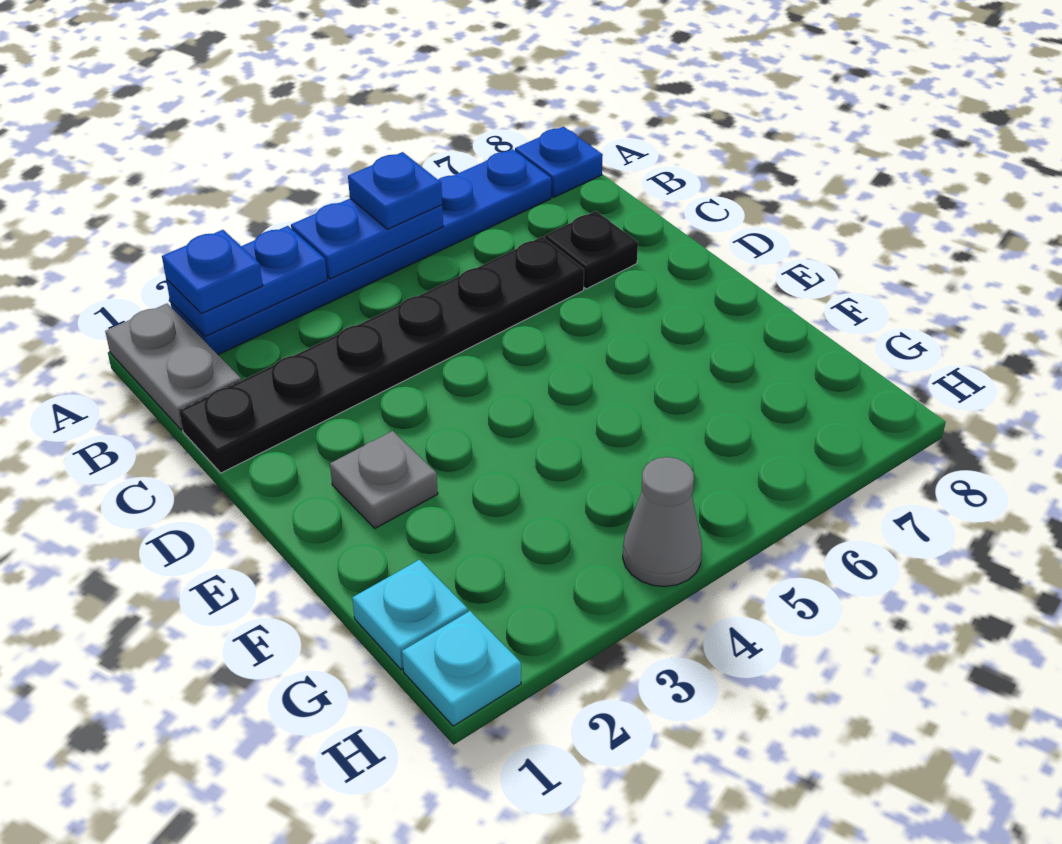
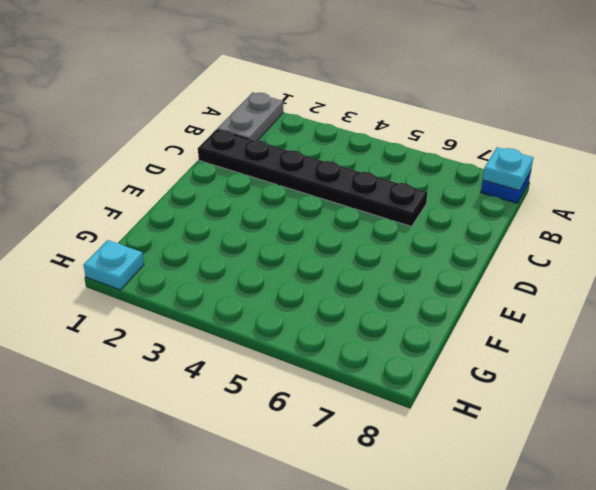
cyan plate A8 level 2 -> cyan plate G1 level 1
none -> blue plate A2:A7 level 1
none -> black plate C7 level 1
none -> grey plate E2 level 1

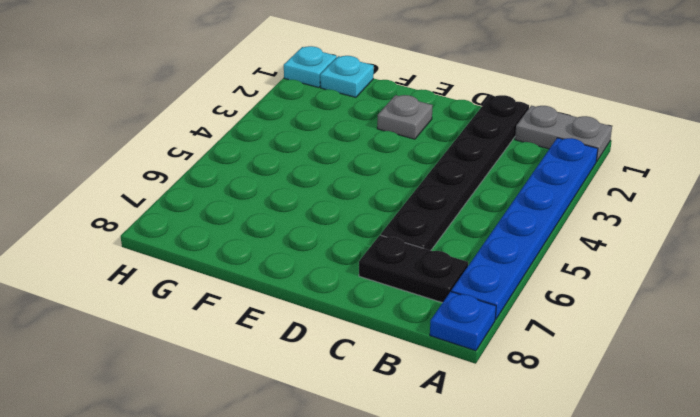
black plate B7:C7 level 1 -> black plate C7 level 1
none -> grey cone H4 level 1
none -> blue plate A2:A3 level 2
none -> blue plate A4:A5 level 2

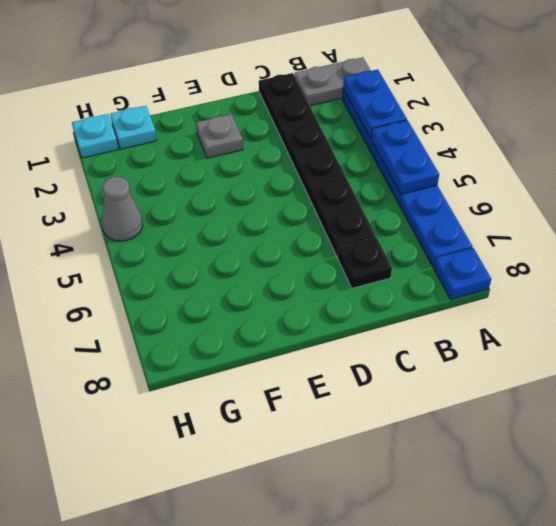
none -> blue plate A2 level 3
none -> blue plate A5 level 3

